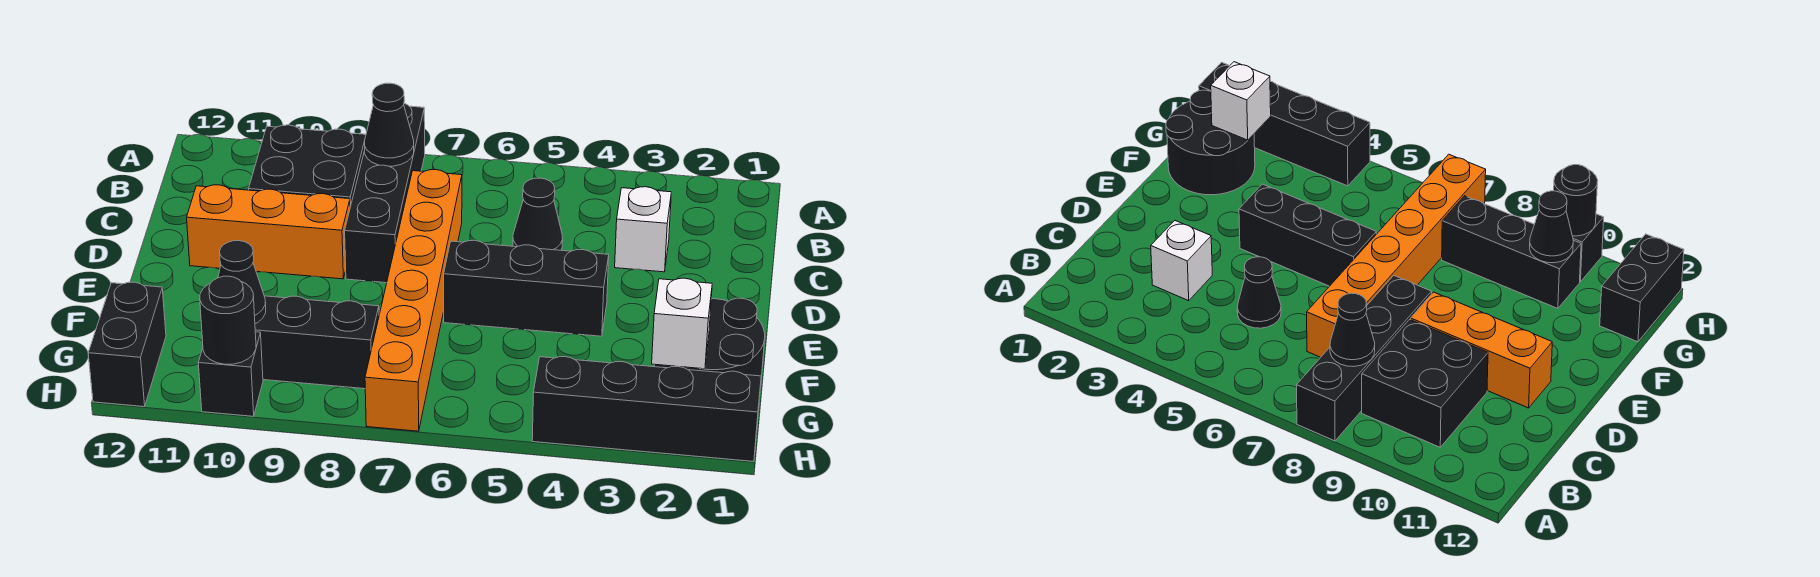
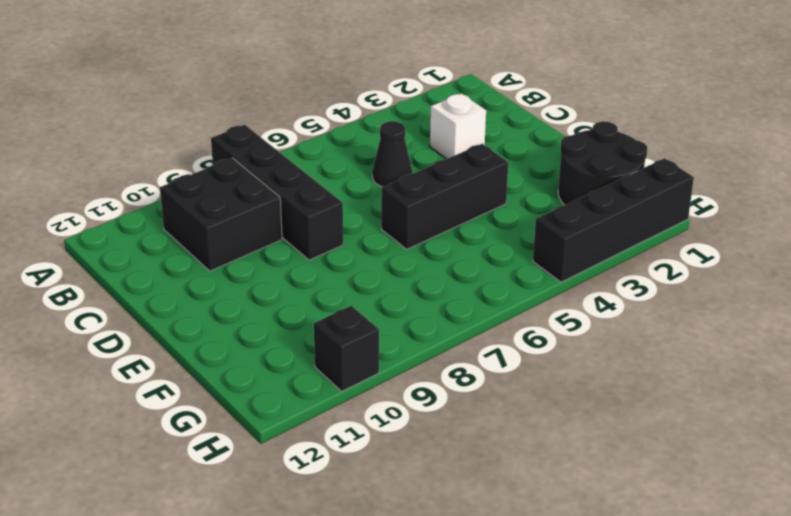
none -> orange brick C7:H7 level 1
none -> orange brick D9:D11 level 1
none -> black brick G8:G10 level 1

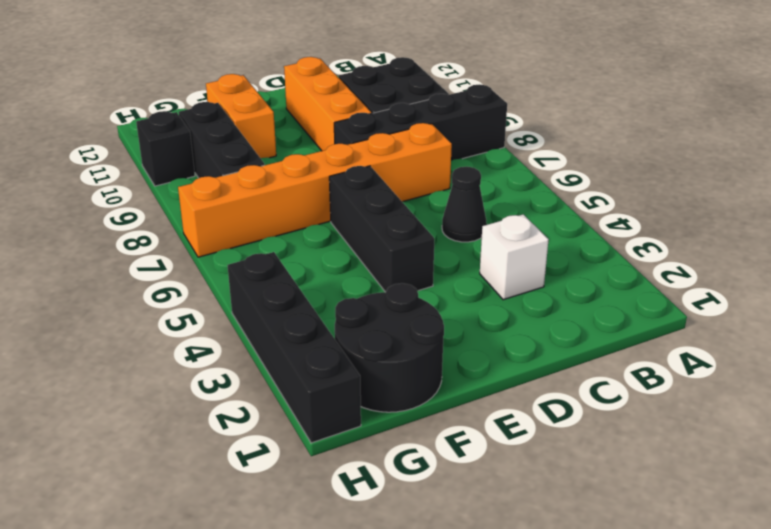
orange brick F10:F11 level 1 -> none
none -> black brick G12:H12 level 1
none -> black cone B8 level 2
none -> white brick G2 level 2

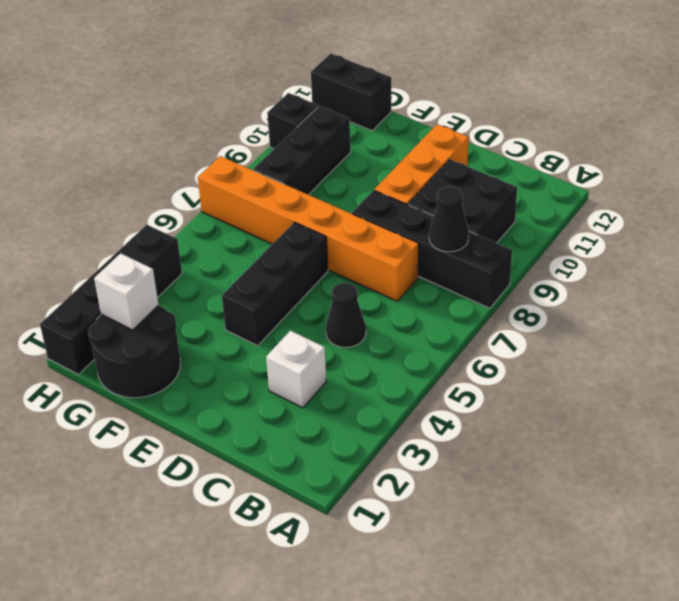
none -> black cone G10 level 2
none -> black round brick H10 level 2

